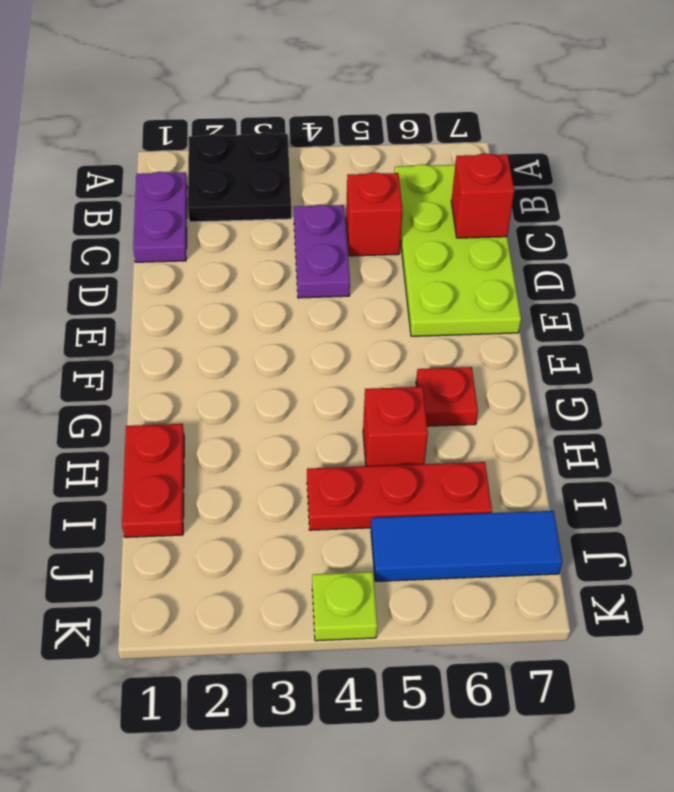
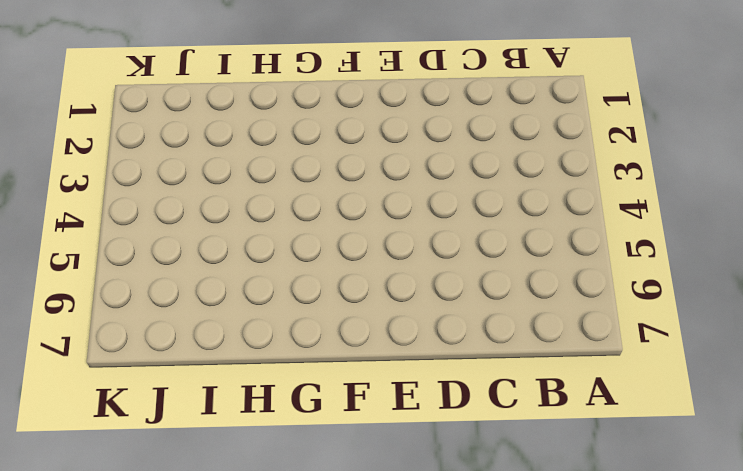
none -> black plate A2:B3 level 1
none -> purple plate B1:C1 level 1
none -> lime plate B6:E7 level 1

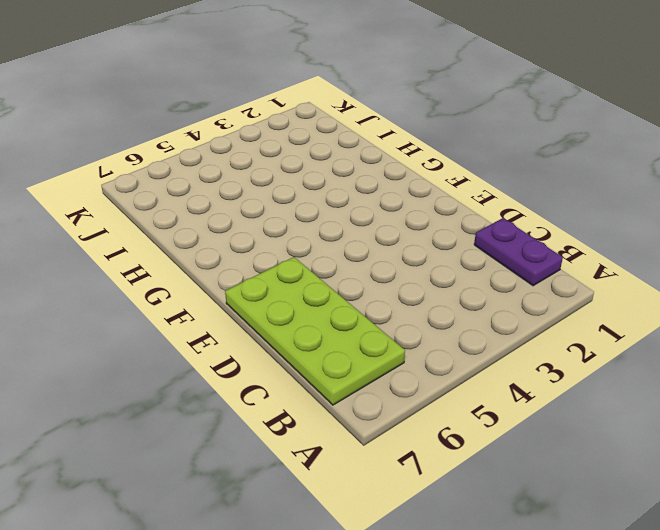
none -> black plate A2:B3 level 1
none -> purple plate C4:D4 level 1
none -> red brick C5 level 1

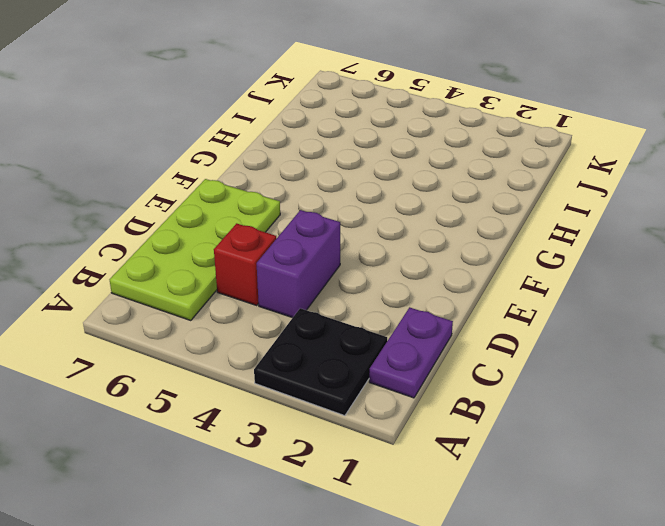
purple brick C4:D4 level 1 -> purple plate C4:D4 level 1
none -> red plate G6 level 1
none -> red plate H1:I1 level 1
none -> red brick H5 level 1

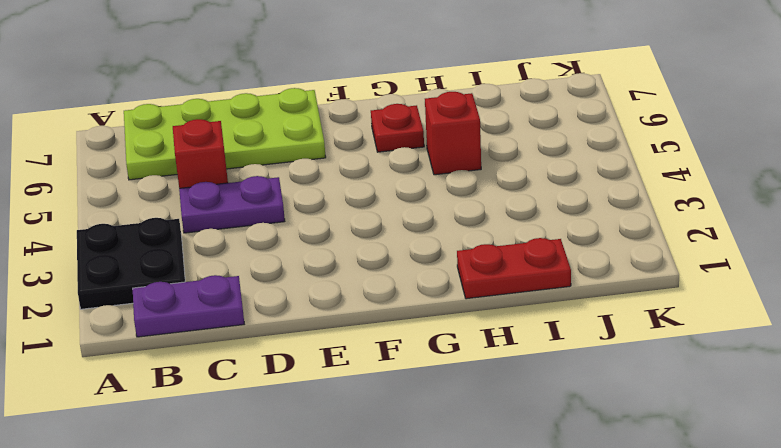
none -> red plate I4:I6 level 1
none -> blue tile J5:J7 level 1
none -> lime plate K4 level 1

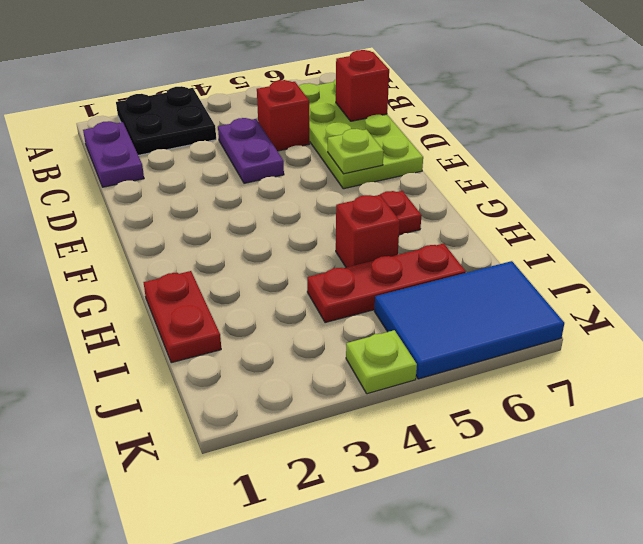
lime plate E6 level 2 -> none
blue tile J5:K7 level 1 -> blue tile J5:J7 level 1

